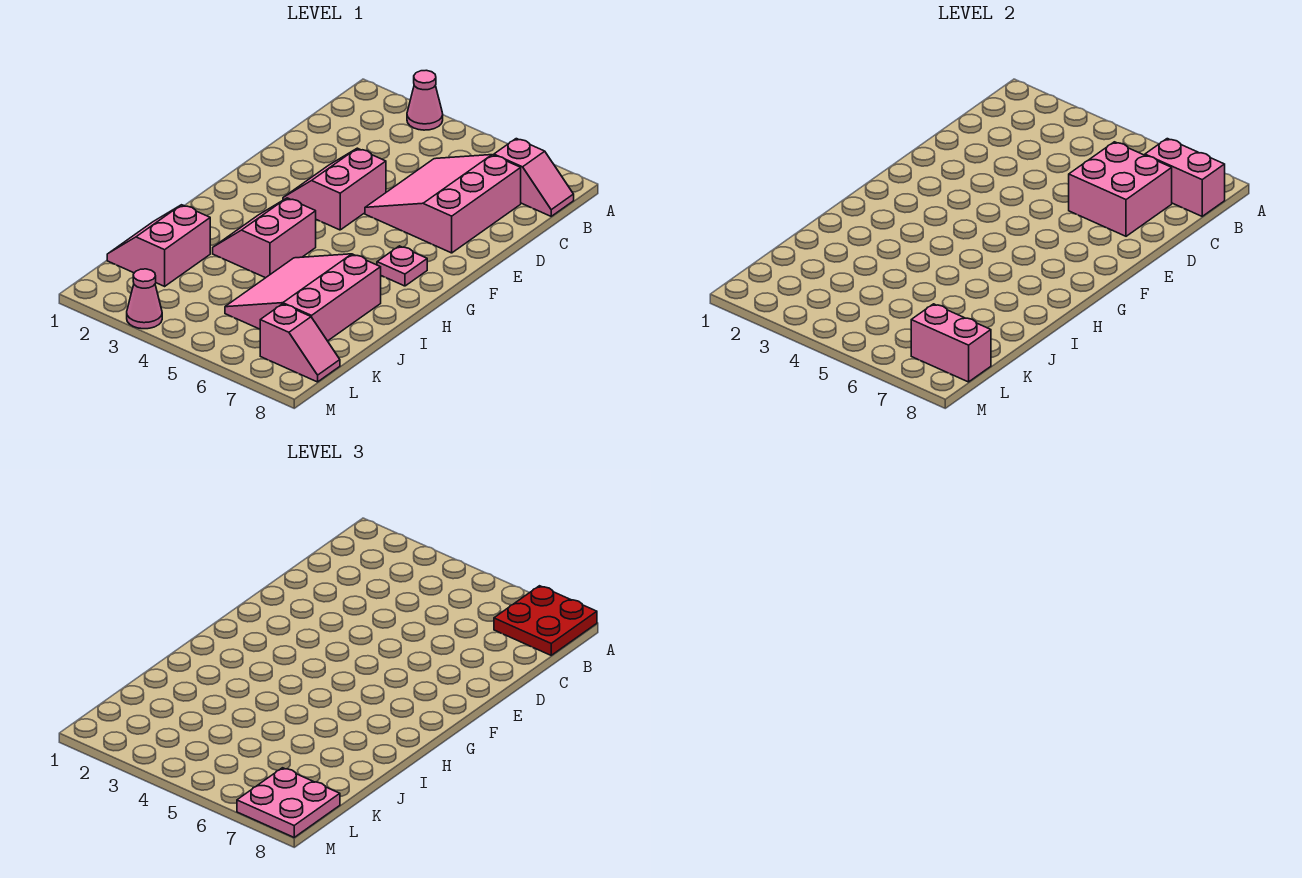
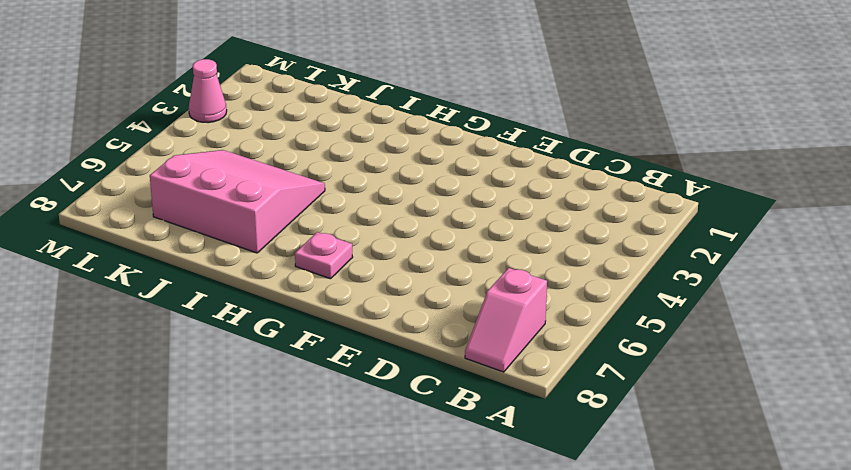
none -> pink cone A3 level 1
none -> pink slope C5:E7 level 1 top 7
none -> pink slope E3:F4 level 1 top 4

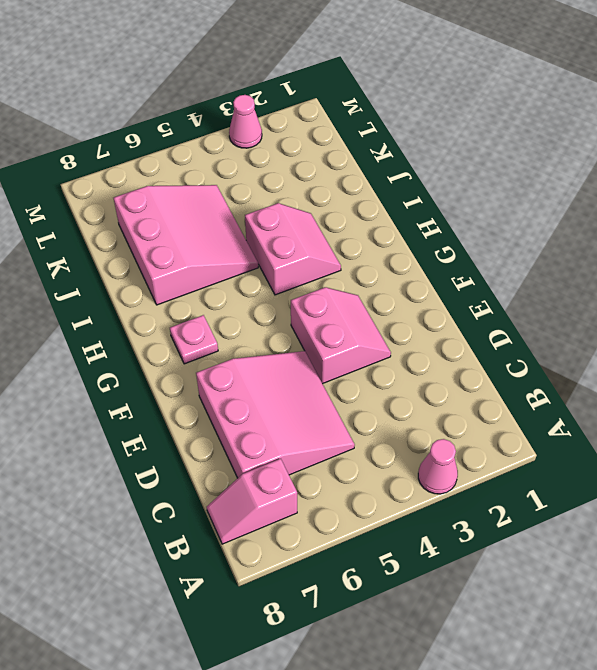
none -> pink slope J1:K2 level 1 top 2
none -> pink slope L7:L8 level 1 top 7
none -> pink brick B7:B8 level 2

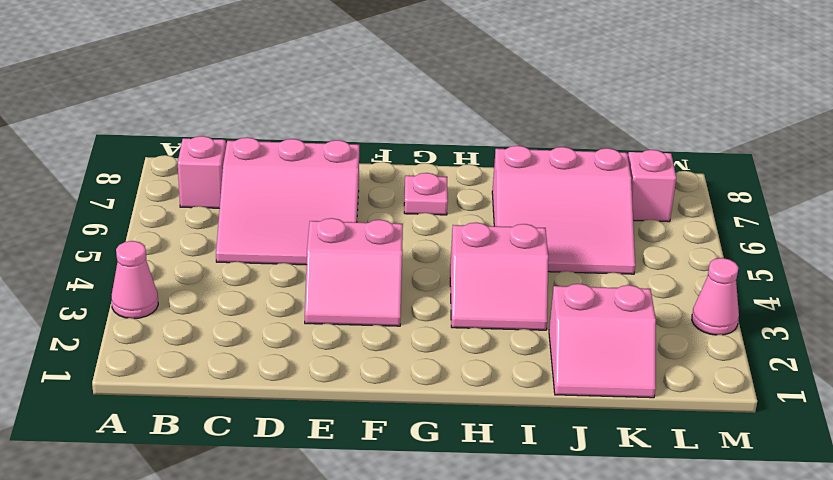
none -> pink brick B7:B8 level 2
none -> pink brick C6:D7 level 2
none -> pink brick L7:L8 level 2

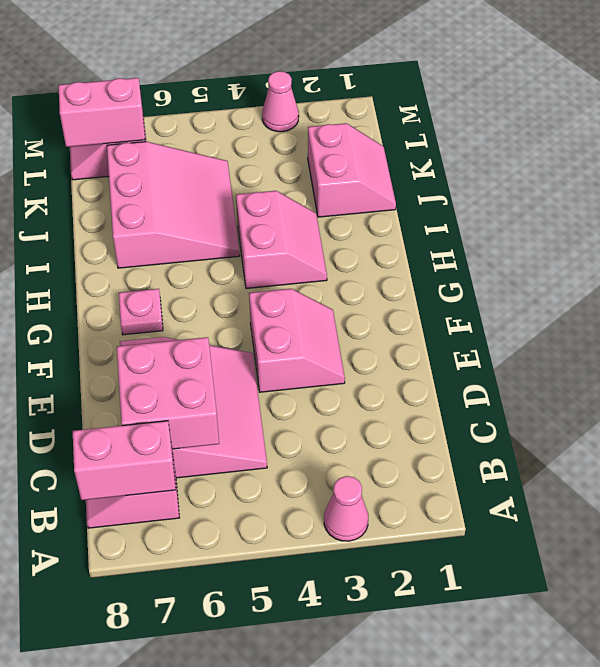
none -> red plate A7:B8 level 3
none -> pink plate L7:M8 level 3

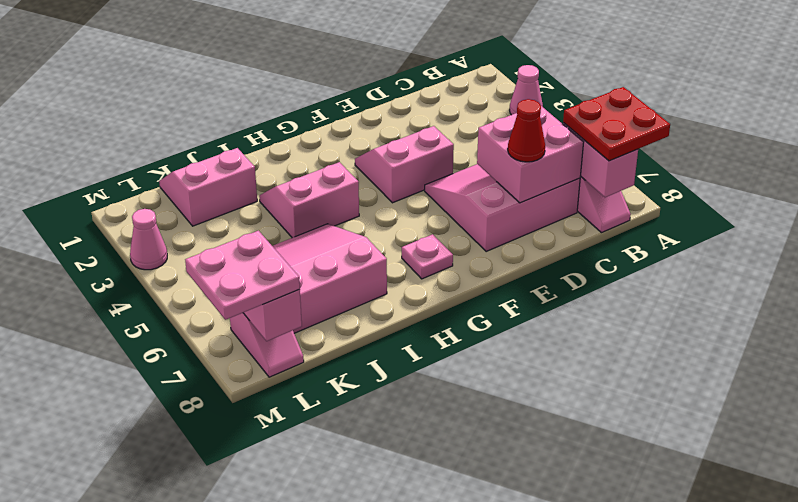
red cone D7 level 3 -> none

